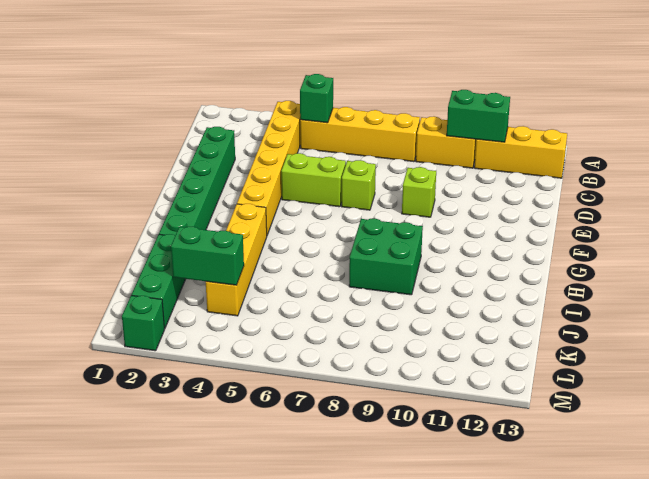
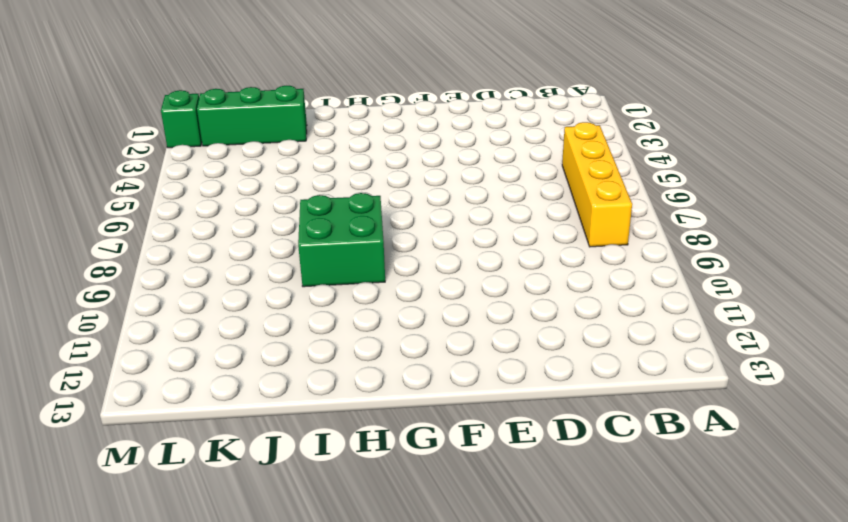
none -> yellow brick B4:G4 level 1
none -> yellow brick B9:B10 level 1
none -> yellow brick B11:B13 level 1

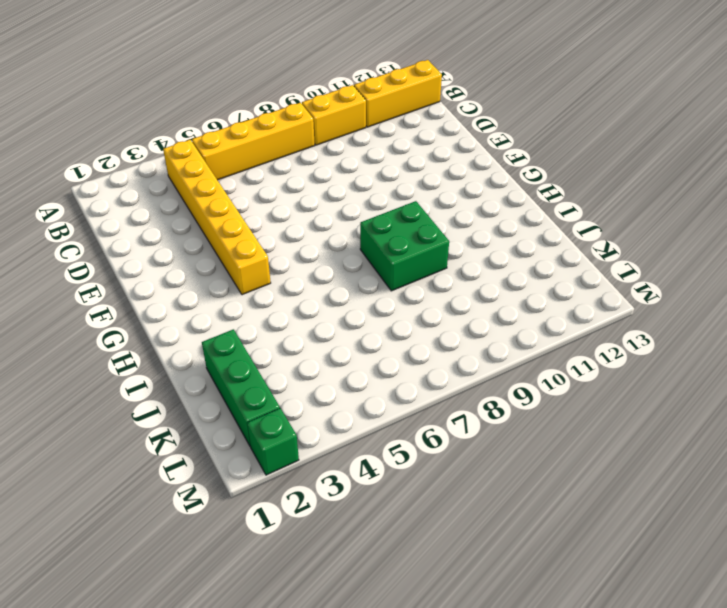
none -> green brick D2:I2 level 1
none -> lime brick E5:E6 level 1
none -> lime brick E7 level 1

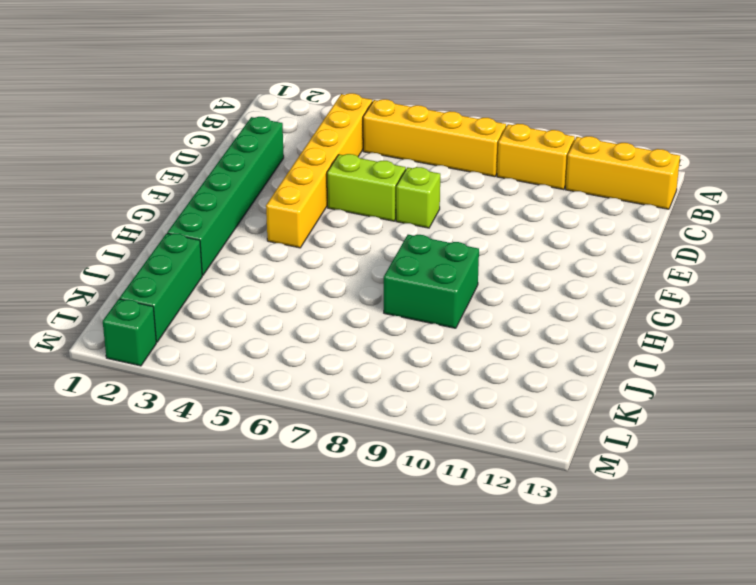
none -> lime brick E9 level 1
none -> yellow brick H4:K4 level 1
none -> green brick B5 level 2

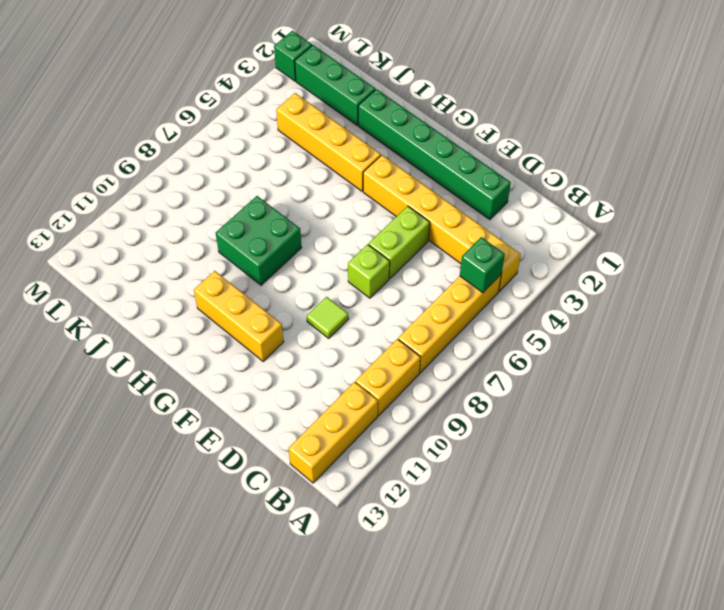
lime tile E9 level 1 -> lime brick E9 level 1
yellow brick F11:H11 level 1 -> none
none -> green brick B10:B11 level 2
none -> green brick K3:K4 level 2

